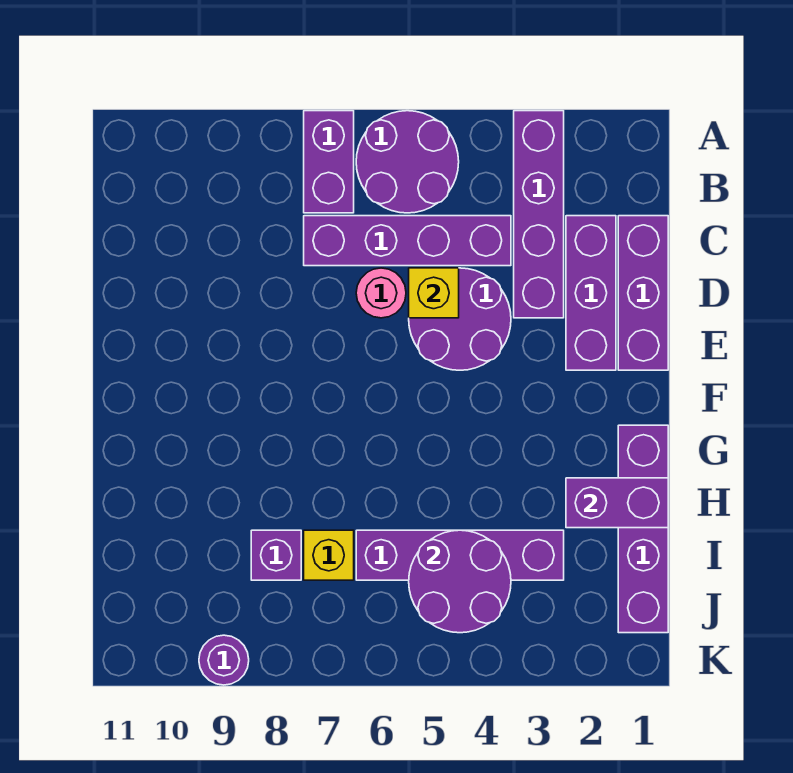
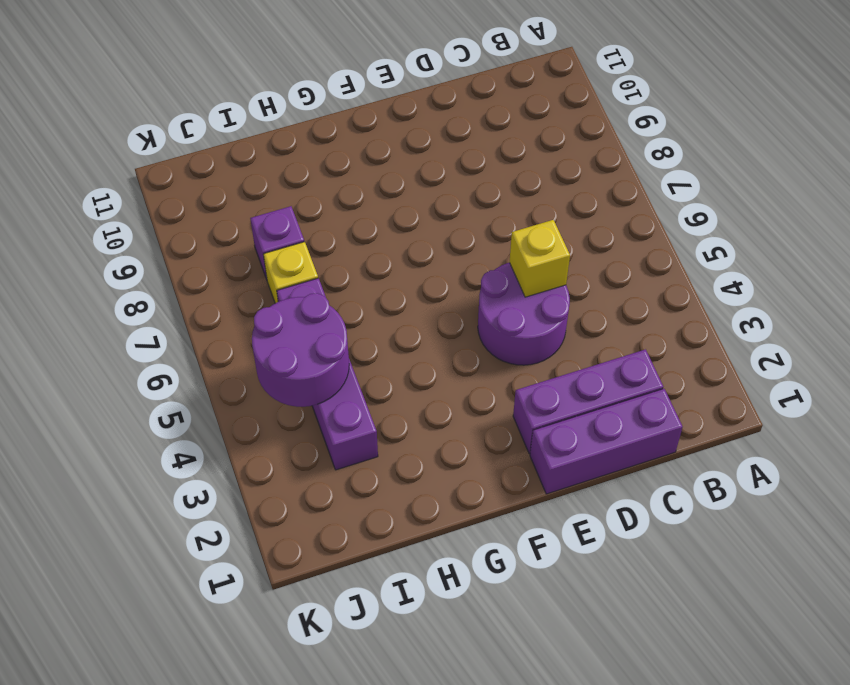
none -> purple brick A3:D3 level 1
none -> purple round brick A5:B6 level 1
none -> purple brick A7:B7 level 1

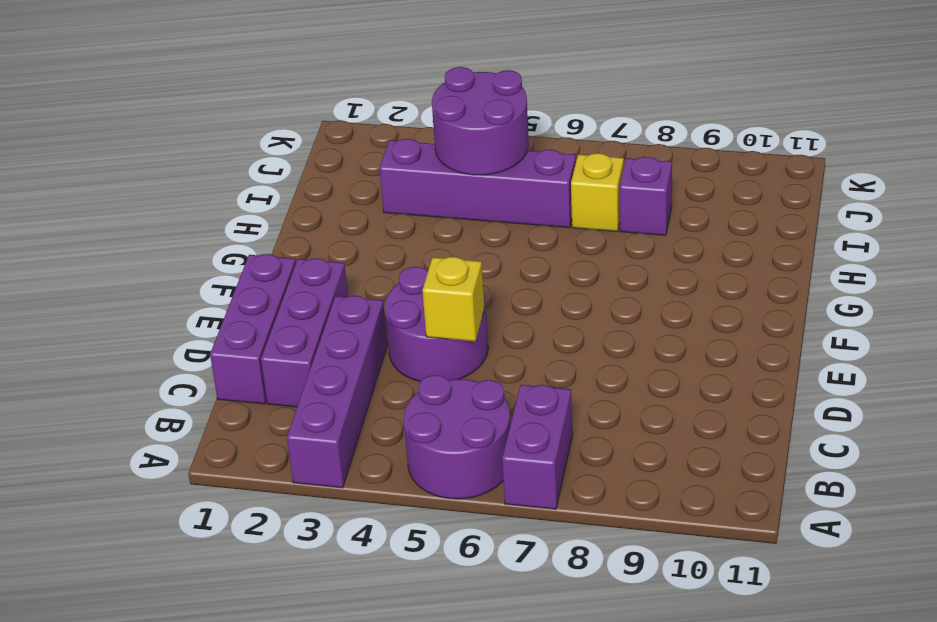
none -> purple brick C4:C7 level 1
none -> pink round brick D6 level 1
none -> purple brick G1:J1 level 1

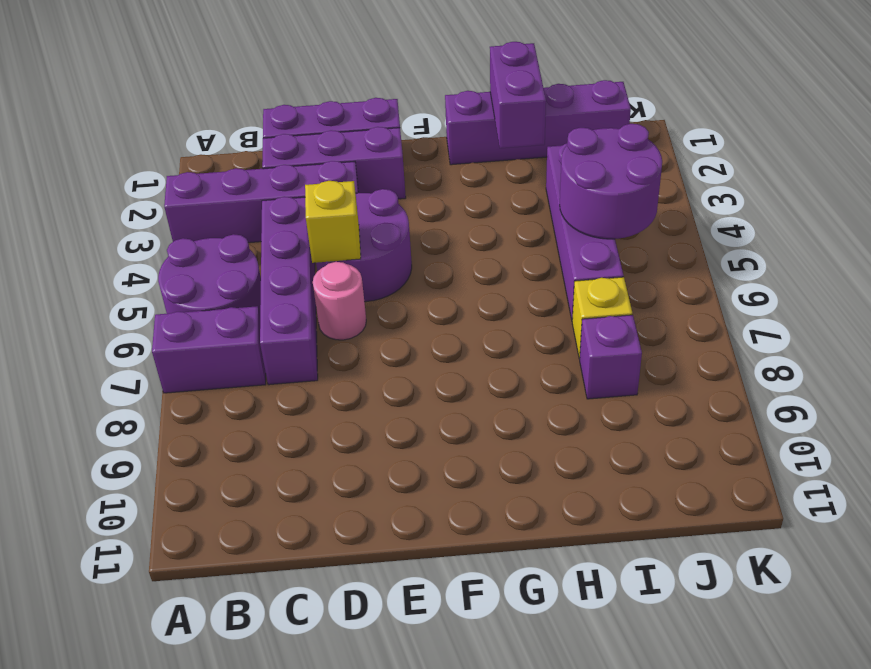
none -> purple round brick K9 level 1

